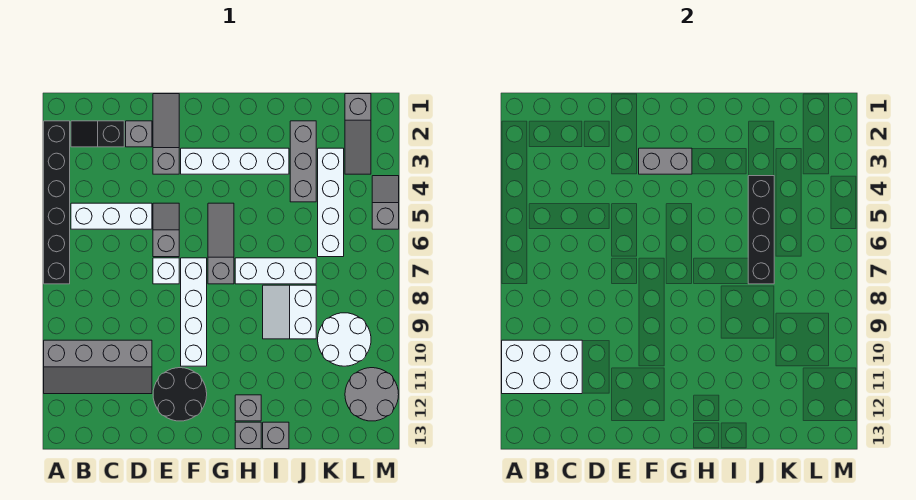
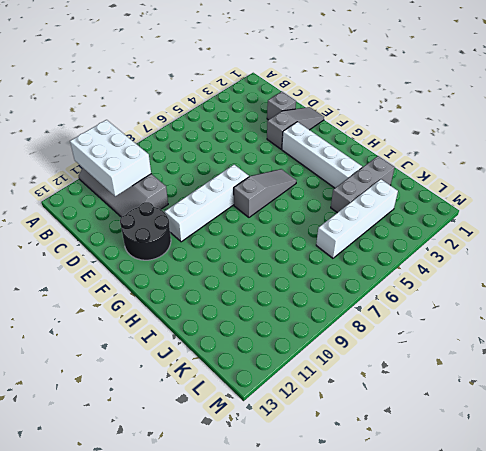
none -> black brick A2:A7 level 1
none -> black slope B2:C2 level 1 top C
none -> white brick B5:D5 level 1

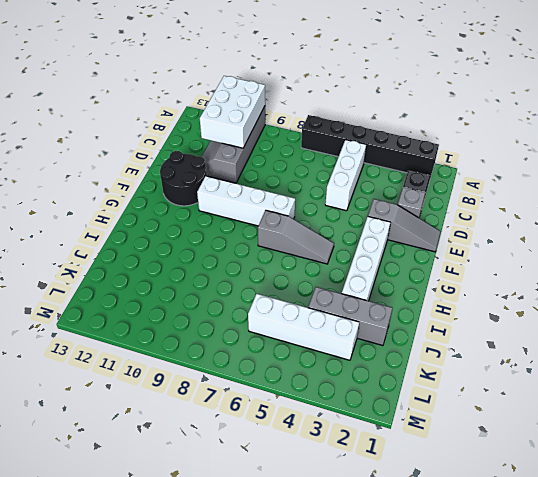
none -> grey slope E5:E6 level 1 top 6
none -> white brick E7 level 1
none -> white brick H7:J7 level 1

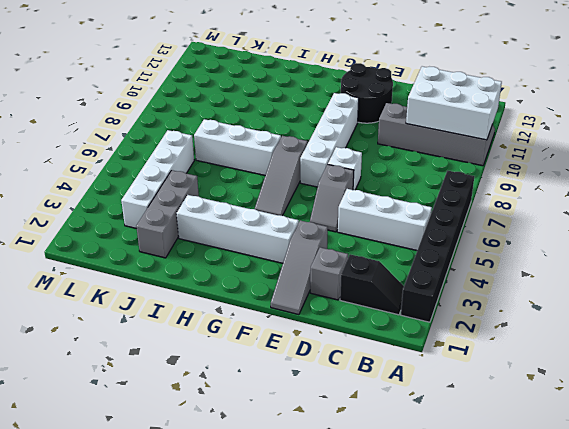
none -> grey brick H12 level 1
none -> grey brick H13 level 1
none -> white slope I8:J9 level 1 top J

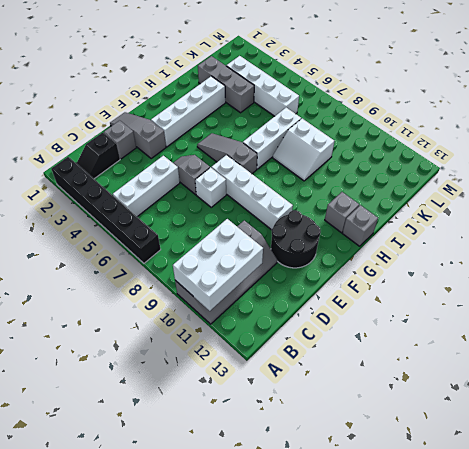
none -> grey brick I13 level 1
none -> white round brick K9:L10 level 1
none -> grey slope L1:L3 level 1 top 1

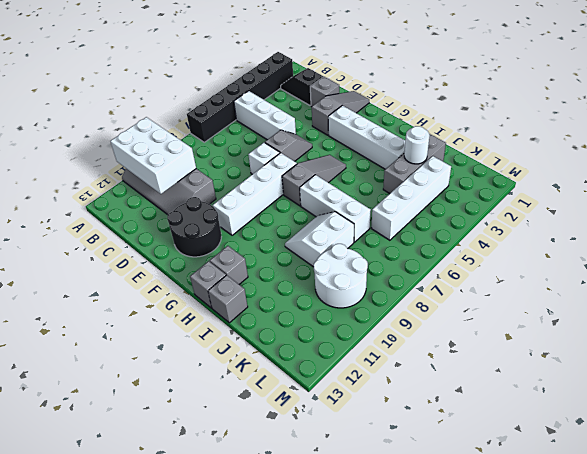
white round brick J3 level 2 -> none
none -> grey slope L1:L3 level 1 top 1
none -> grey round brick L11:M12 level 1
none -> grey slope M4:M5 level 1 top 5

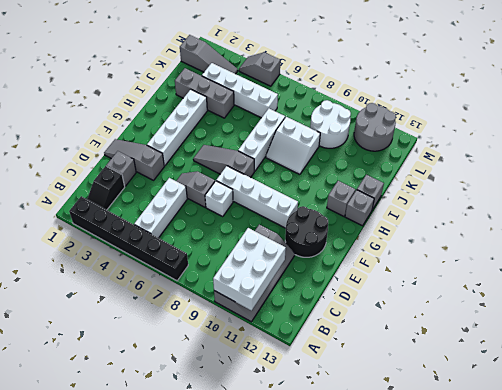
none -> grey brick F3:G3 level 2
none -> black brick J4:J7 level 2

